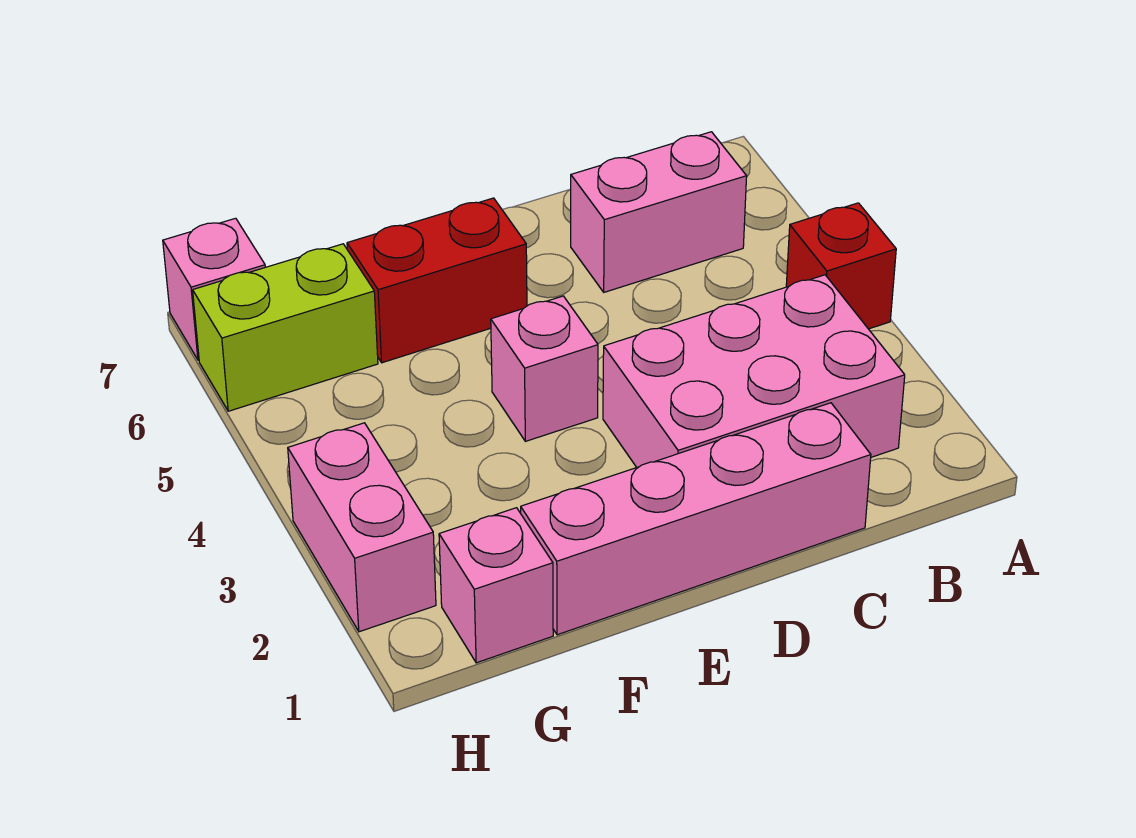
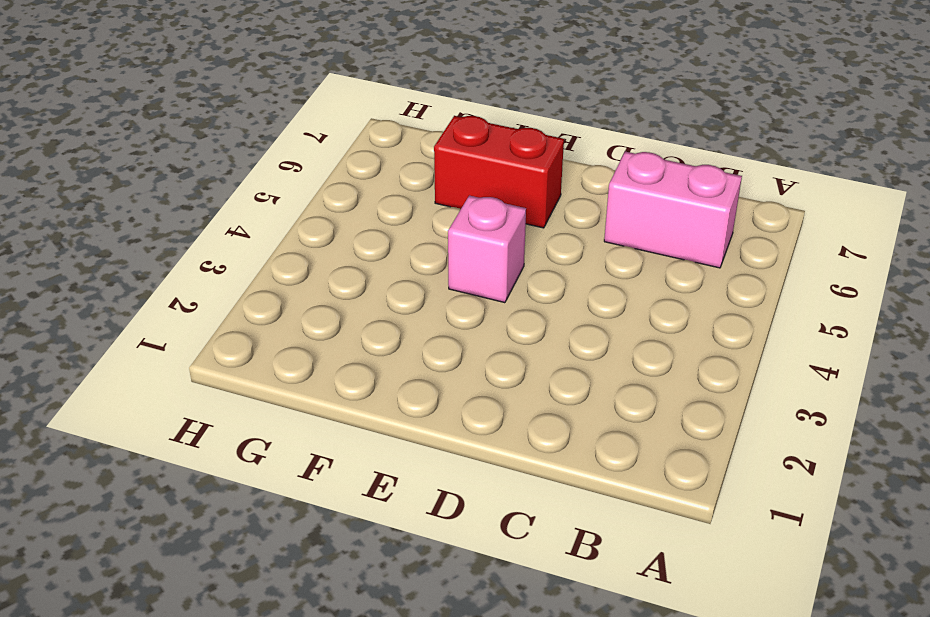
none -> red brick A4 level 1
none -> pink brick B2:D3 level 1

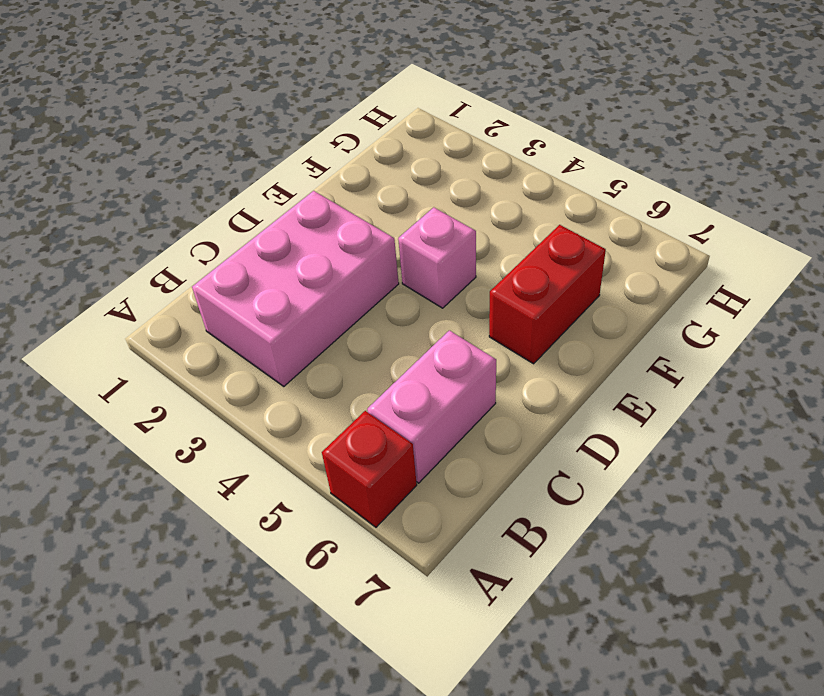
red brick A6 level 1 -> red brick A4 level 1
none -> pink brick C1:F1 level 1
none -> pink brick G1 level 1

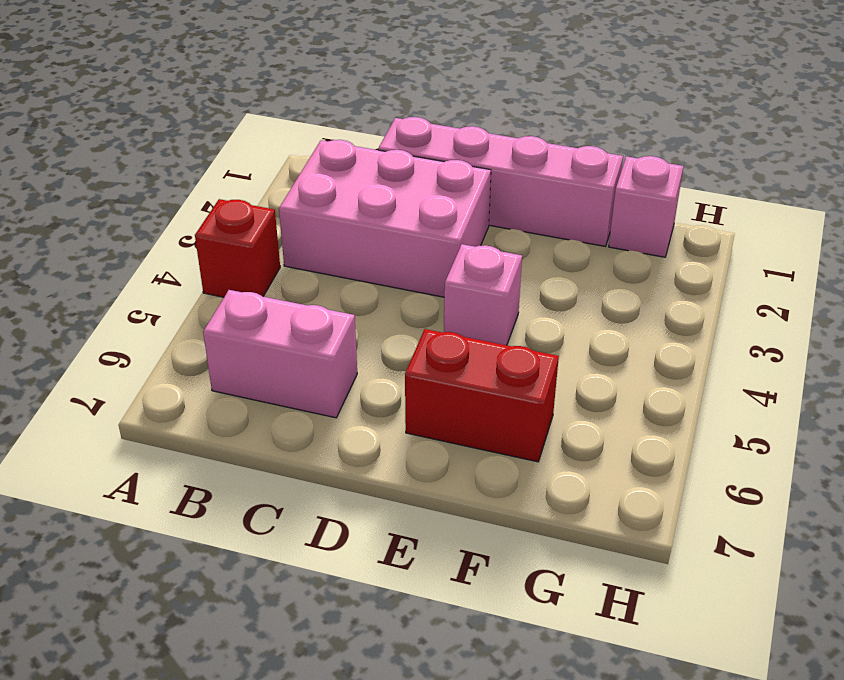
none -> lime brick G6:H6 level 1
none -> pink brick H2:H3 level 1

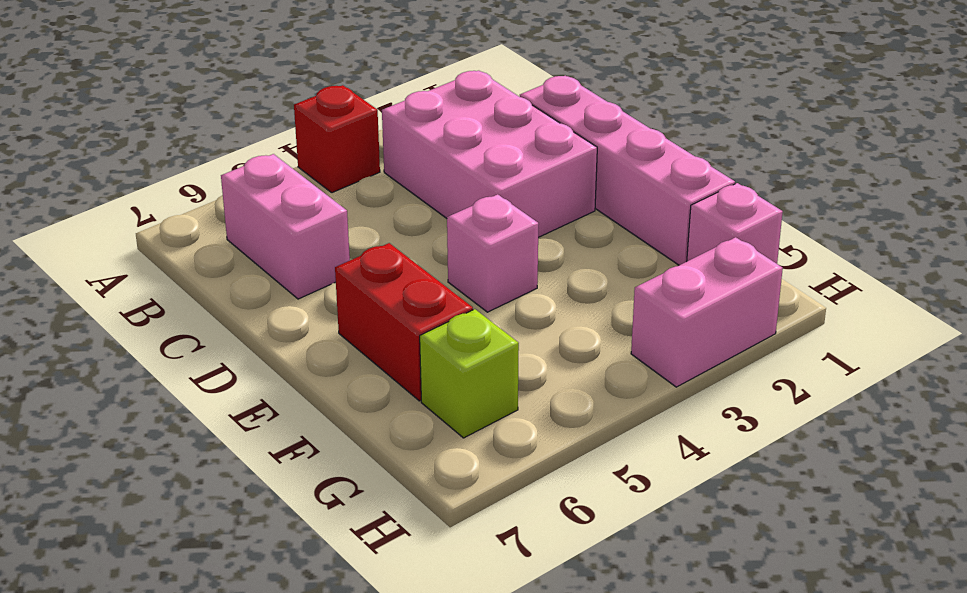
lime brick G6 level 1 -> lime brick G6:H6 level 1
none -> pink brick H7 level 1

